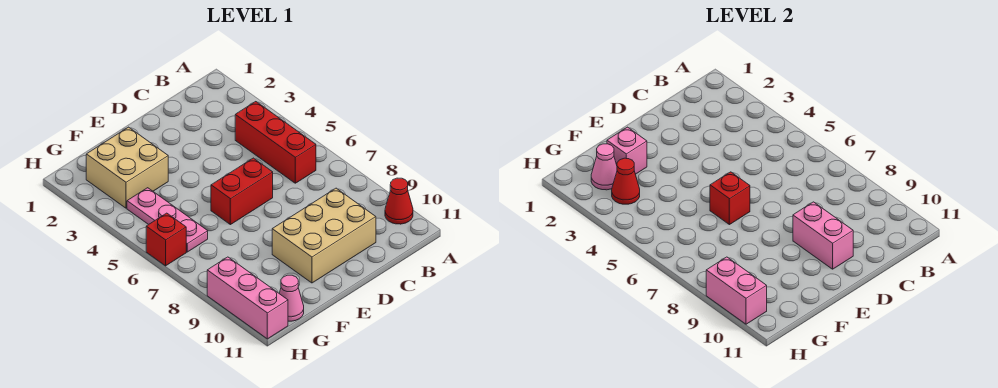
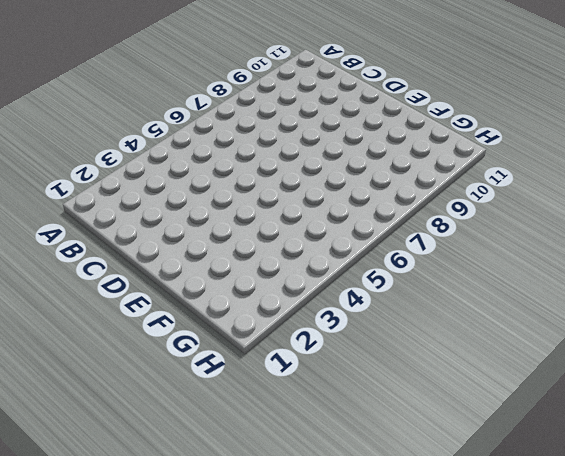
none -> red cone A10 level 1
none -> red brick B4:B6 level 1
none -> tan brick C9:E10 level 1

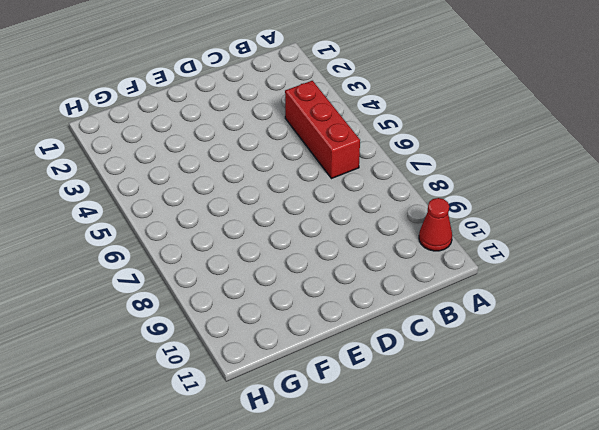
none -> tan brick C9:E10 level 1
none -> red brick D6:E6 level 1
none -> tan brick F2:G3 level 1

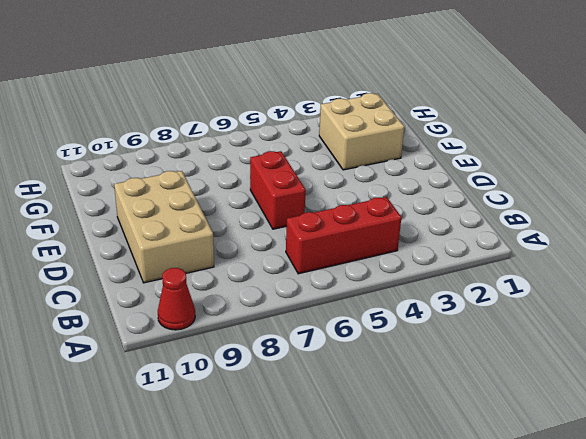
none -> pink plate G4:G6 level 1
none -> pink cone G11 level 1
none -> red brick H6 level 1

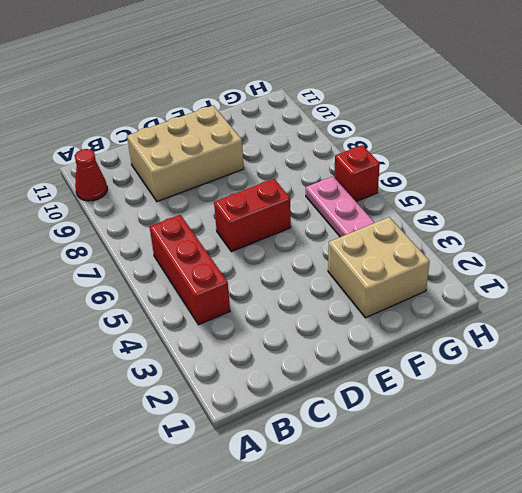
none -> pink cone G11 level 1
none -> pink brick H9:H11 level 1
none -> pink brick D9:D10 level 2

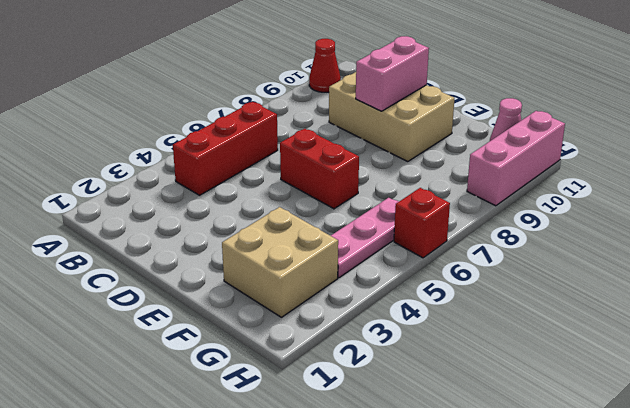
none -> red brick E6 level 2
none -> pink brick F2 level 2
none -> pink cone G2 level 2

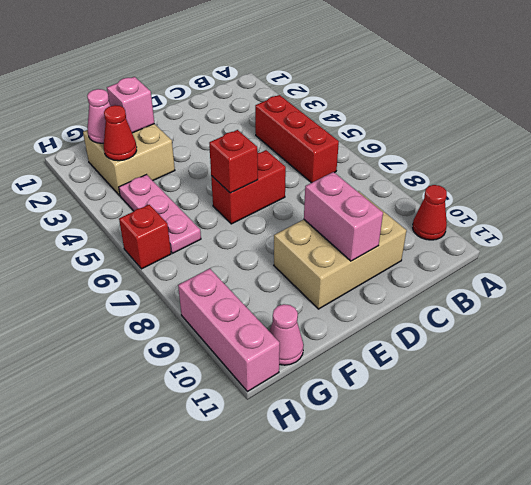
none -> pink brick H9:H10 level 2

